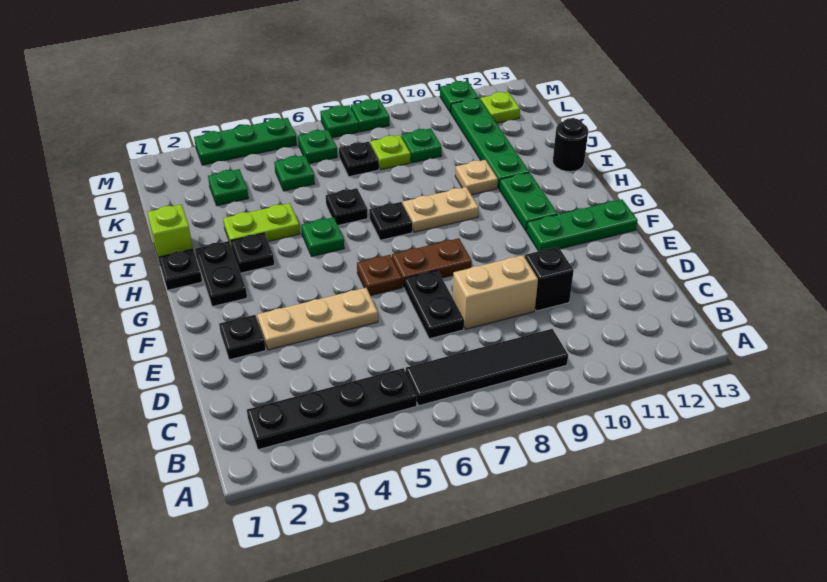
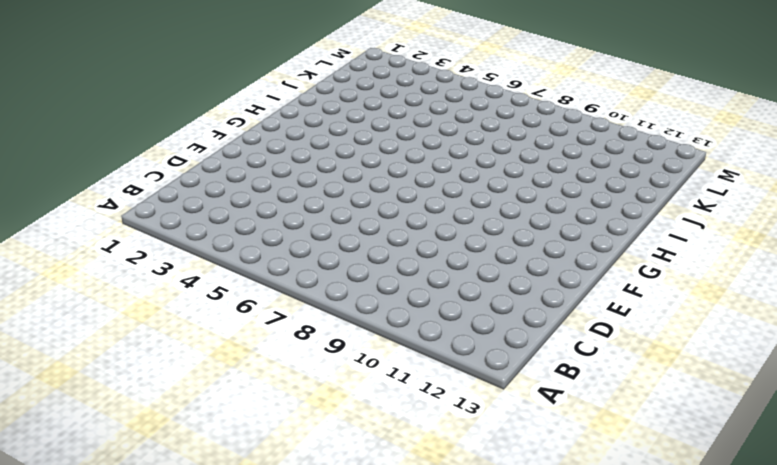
none -> black plate B2:B5 level 1
none -> black tile B6:B9 level 1
none -> black plate D7:E7 level 1
none -> tan brick D8:D9 level 1

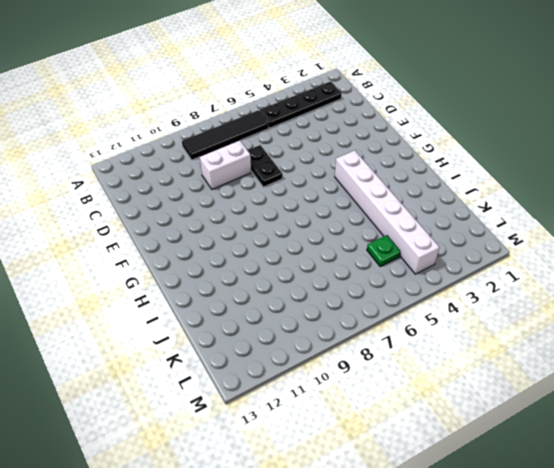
white brick D8:D9 level 1 -> tan brick D8:D9 level 1
white brick G4:L4 level 1 -> lime plate I3:I4 level 1
none -> black brick D10 level 1
none -> black plate E2 level 1
none -> tan plate E3:E5 level 1
none -> brown plate F6 level 1

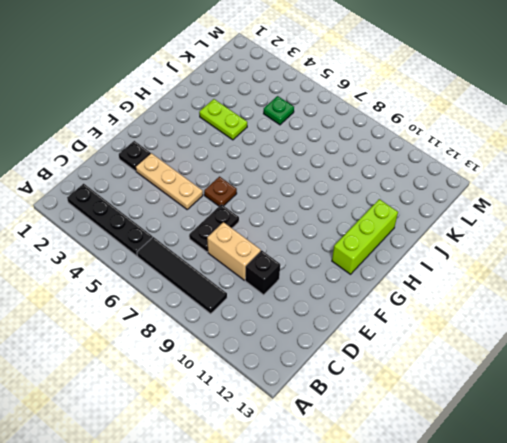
lime brick G12:I12 level 1 -> none
none -> brown plate F7:F8 level 1
none -> green plate F11:F13 level 1
none -> black plate G2:H2 level 1
none -> green plate G11:H11 level 1

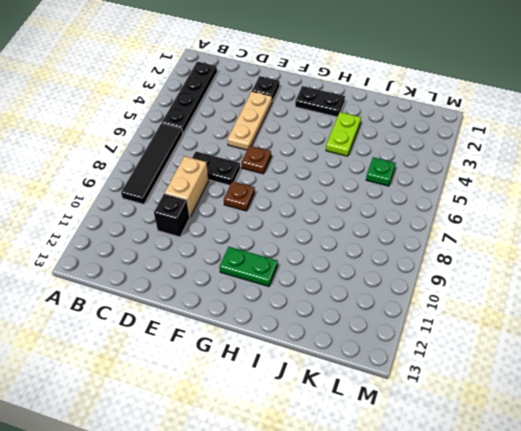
brown plate F8 level 1 -> brown plate F7:F8 level 1
none -> green plate F11:F13 level 1
none -> black plate H1 level 1
none -> black plate H3 level 1
none -> green plate H5 level 1

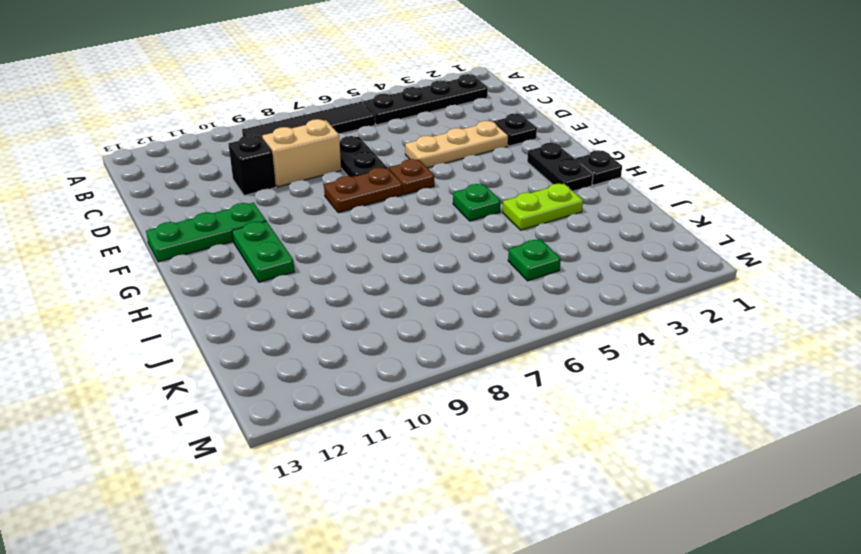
none -> black plate H3 level 1
none -> black plate H7 level 1
none -> tan plate H8:H9 level 1
none -> lime brick I1 level 1

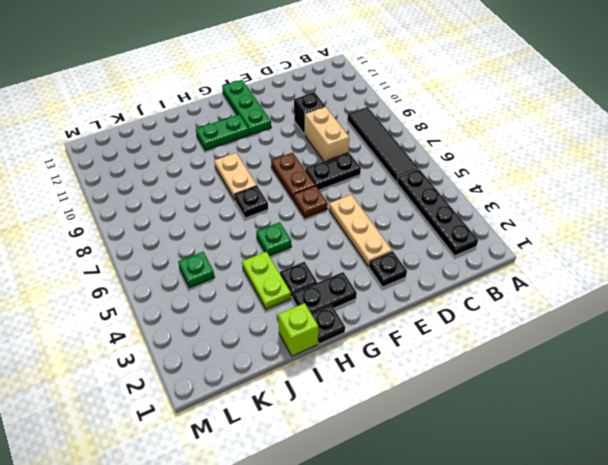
none -> black plate I6 level 1
none -> tan plate I10 level 1
none -> green plate I11:L11 level 1
none -> black round brick I13 level 1

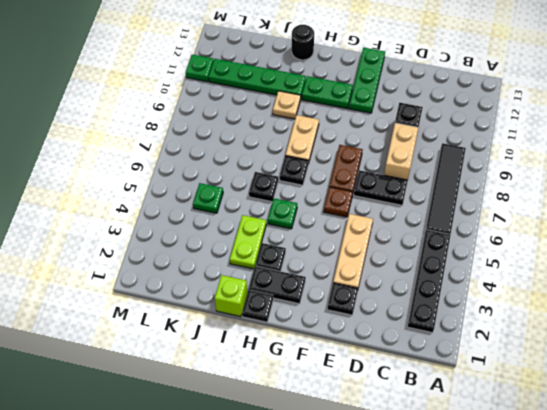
none -> green plate K3 level 1
none -> black plate K7 level 1
none -> lime plate K8 level 1
none -> green plate K9 level 1

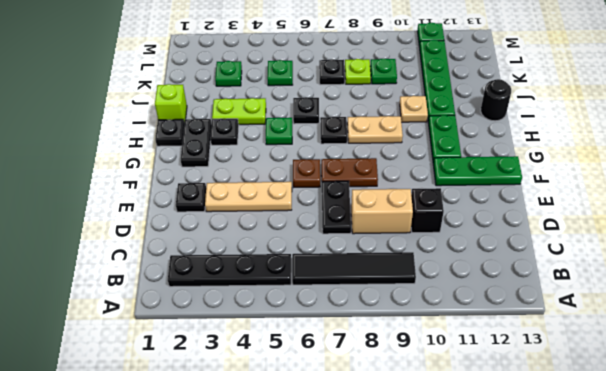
none -> green plate L6 level 1
none -> lime plate L12 level 1
none -> green plate M3:M5 level 1
none -> green plate M7 level 1

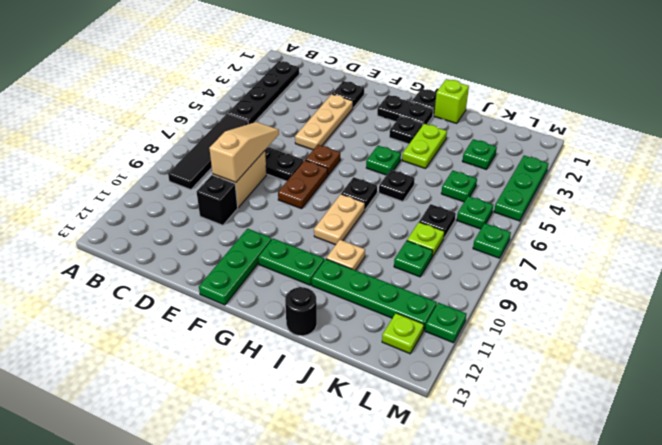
tan slope D7:D9 level 2 top 9 -> none
none -> green plate M8 level 1

